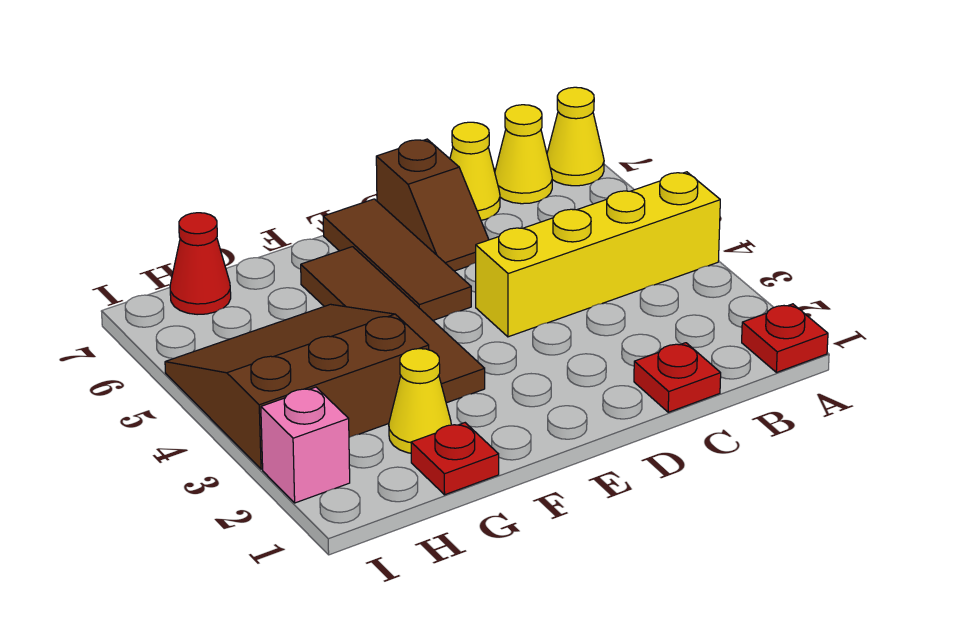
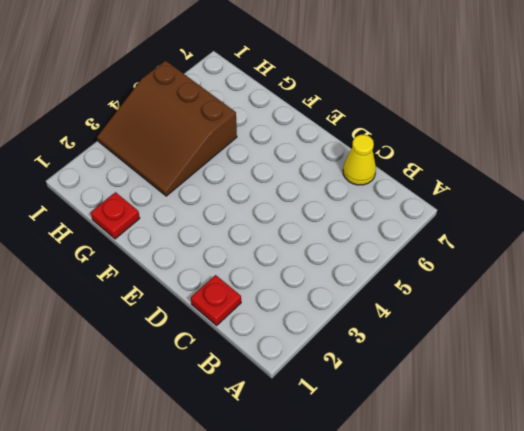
brown slope G3:I5 level 1 top 5 -> brown slope G3:I5 level 1 top 3
none -> red plate A1 level 1
none -> yellow brick A4:D4 level 1
none -> yellow cone A7 level 1

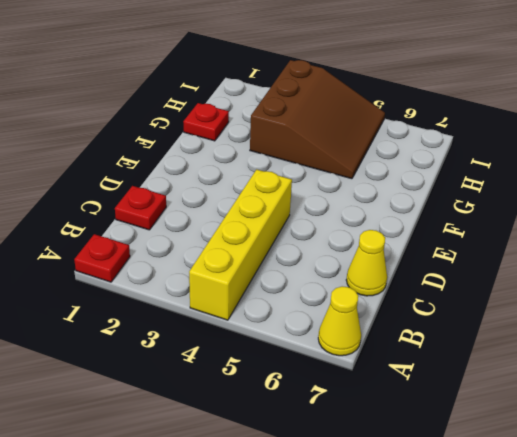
none -> yellow cone B7 level 1
none -> brown slope D6:D7 level 1 top 7
none -> brown tile E5:E7 level 1

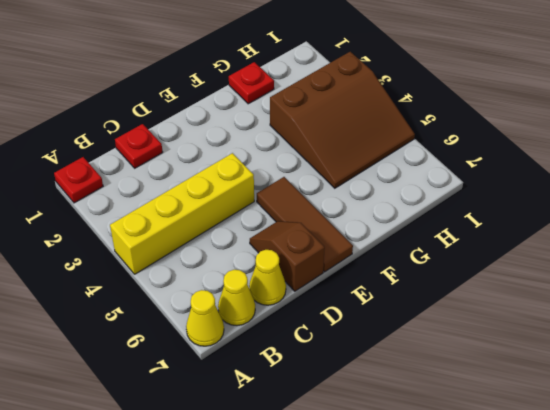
none -> brown tile F3:F6 level 1
none -> yellow cone G2 level 1
none -> red cone H7 level 1

